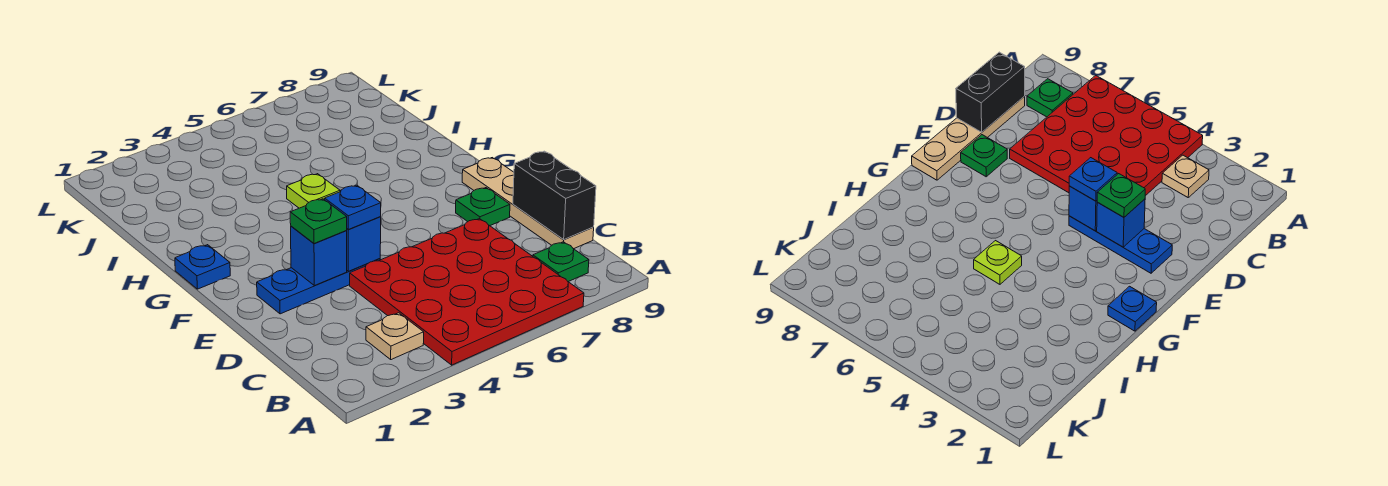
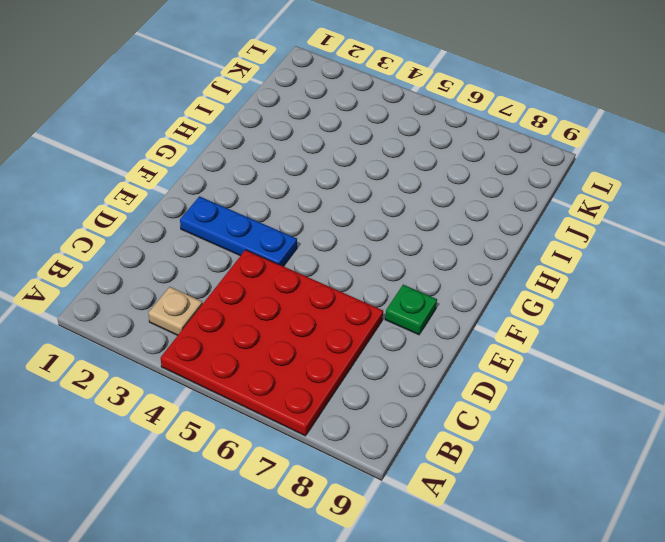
none -> green plate B8 level 1
none -> tan plate C9:F9 level 1
none -> blue plate G1 level 1

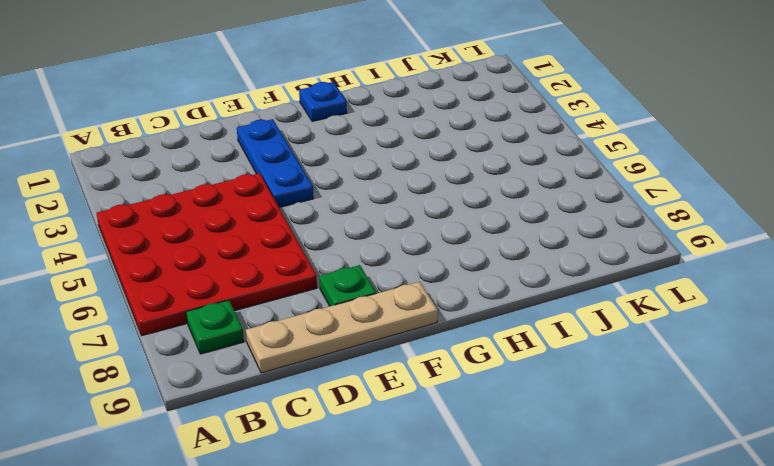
none -> tan plate B3 level 1
none -> lime plate H5 level 1
none -> black brick C9:D9 level 2

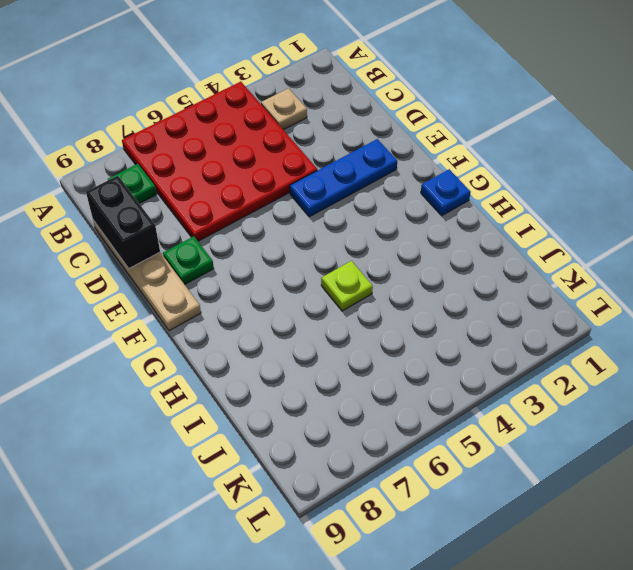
none -> blue brick E3 level 2
none -> blue brick E4 level 2
none -> green plate E3 level 3

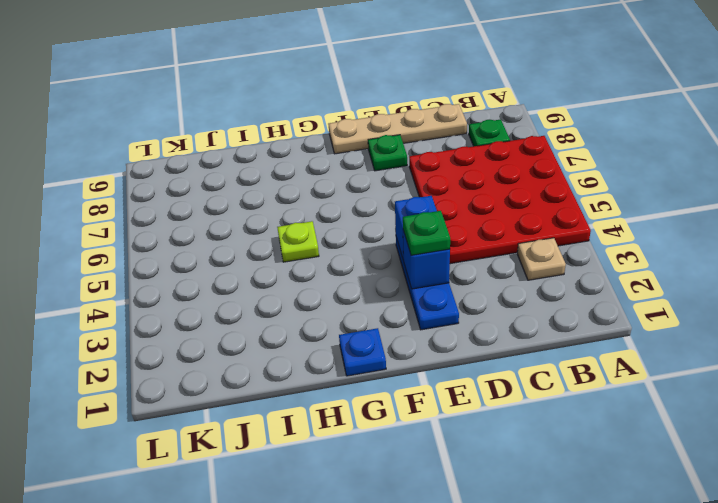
none -> black brick C9:D9 level 2
none -> blue plate E4 level 3

